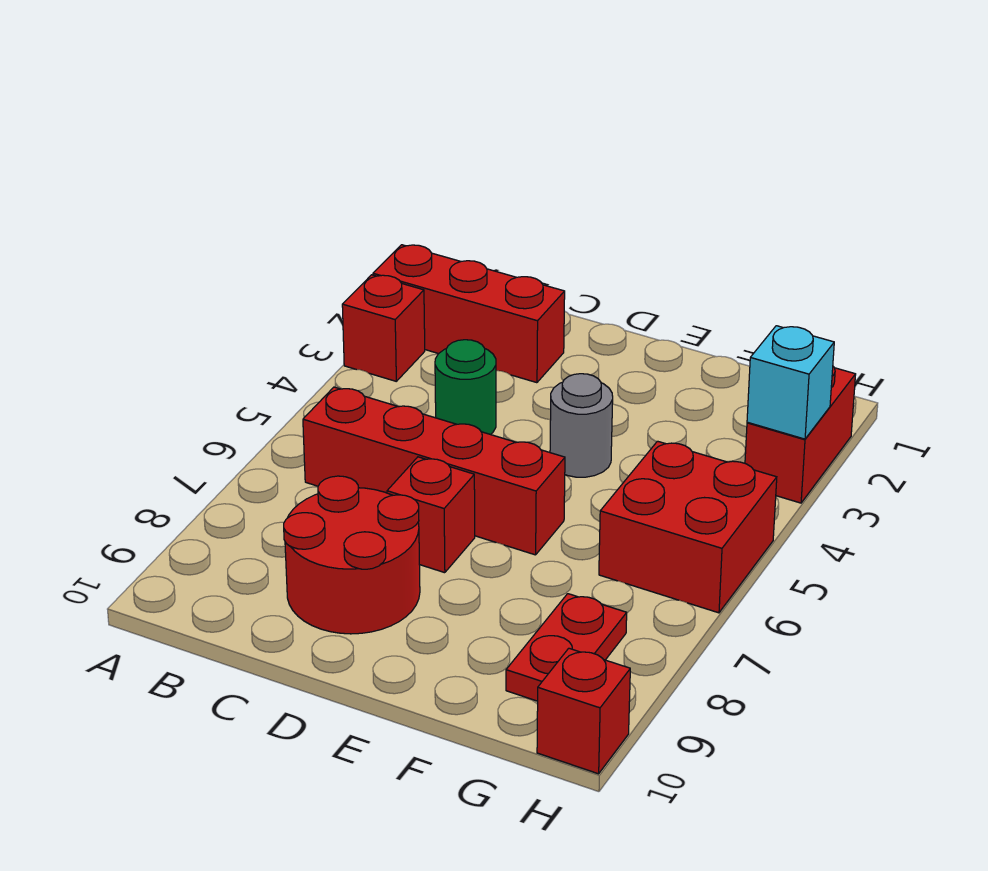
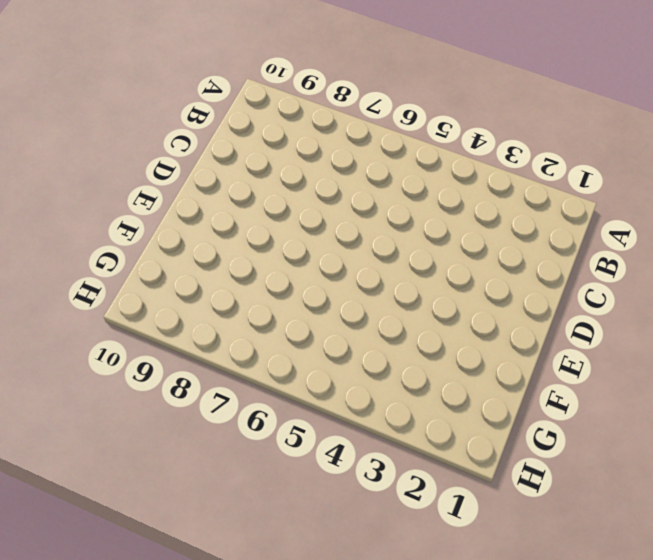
none -> red brick A2:C2 level 1
none -> red brick A3 level 1
none -> red brick B6:E6 level 1

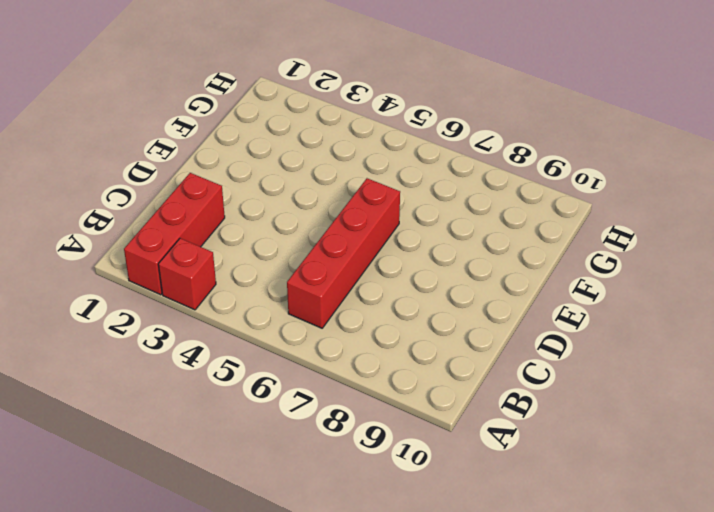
none -> green round brick C4 level 1
none -> red round brick C8:D9 level 1
none -> red brick D7 level 1

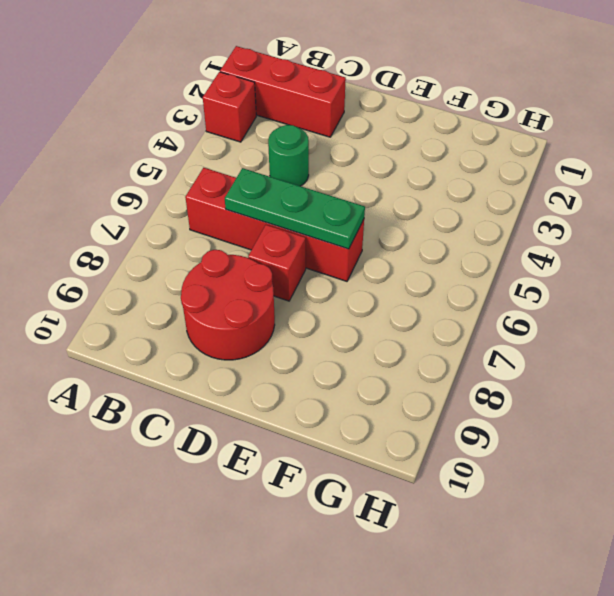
green plate C6:E6 level 2 -> none
none -> grey round brick E4 level 1
none -> red brick G5:H6 level 1
none -> red plate G8:G9 level 1

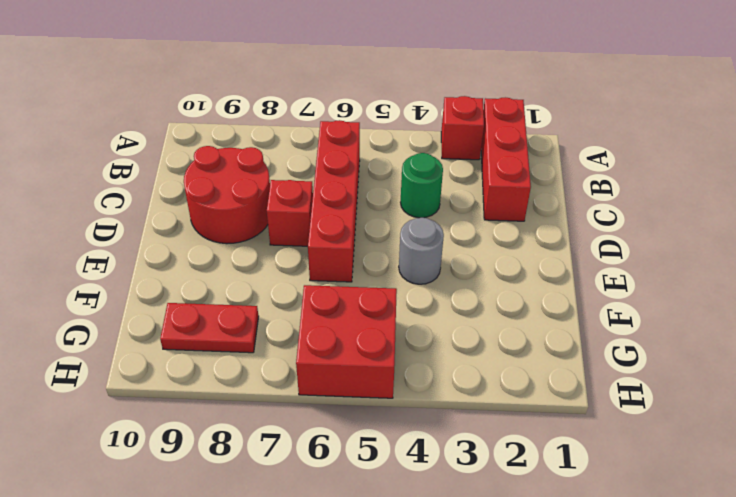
none -> red brick H2:H3 level 1
none -> red brick H10 level 1
none -> cyan brick H3 level 2

